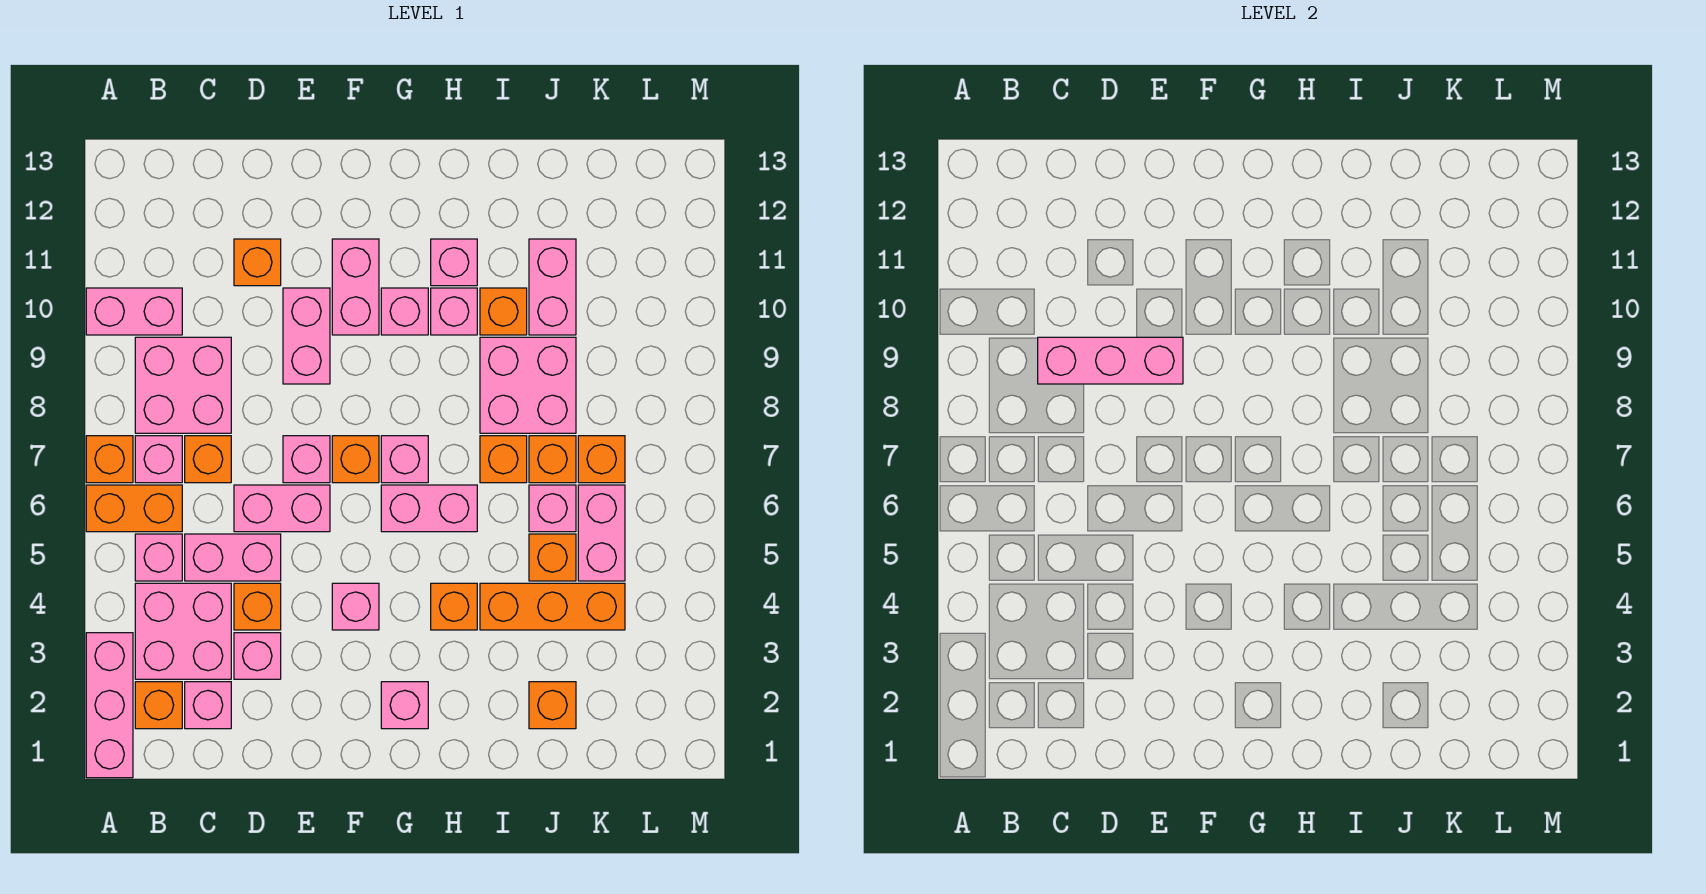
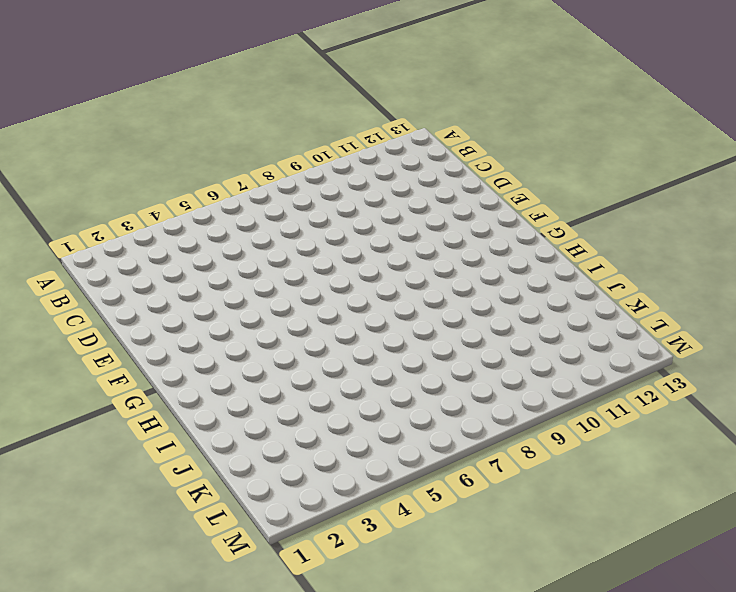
none -> pink brick A1:A3 level 1
none -> orange brick A6:B6 level 1
none -> orange brick A7 level 1
none -> pink brick A10:B10 level 1

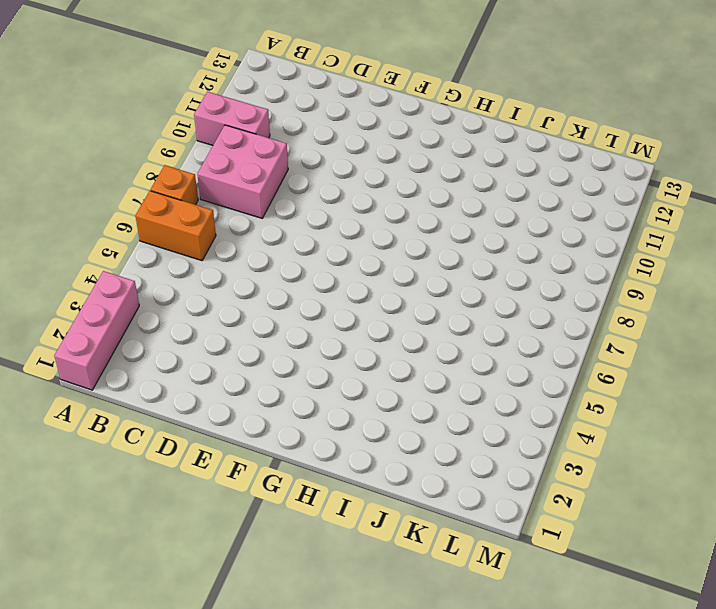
none -> orange brick B2 level 1
none -> pink brick B3:C4 level 1
none -> pink brick B5 level 1
none -> pink brick B7 level 1

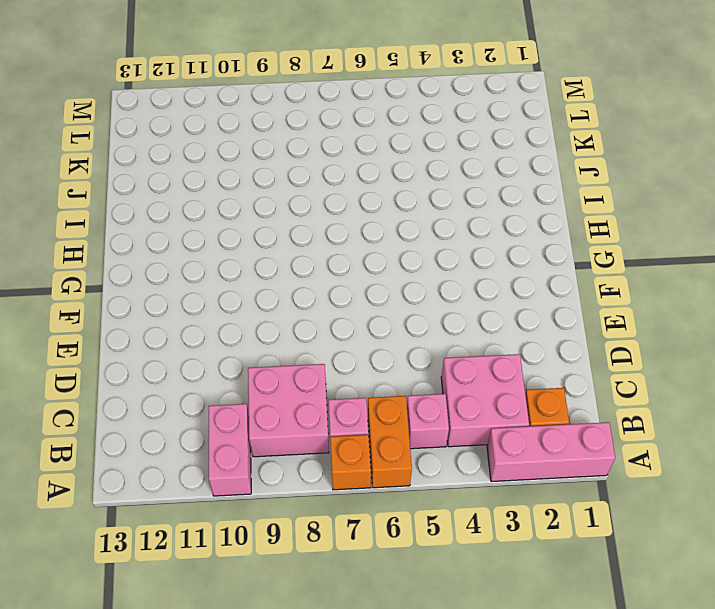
none -> pink brick C2 level 1
none -> pink brick C5:D5 level 1
none -> orange brick C7 level 1
none -> pink brick D3 level 1

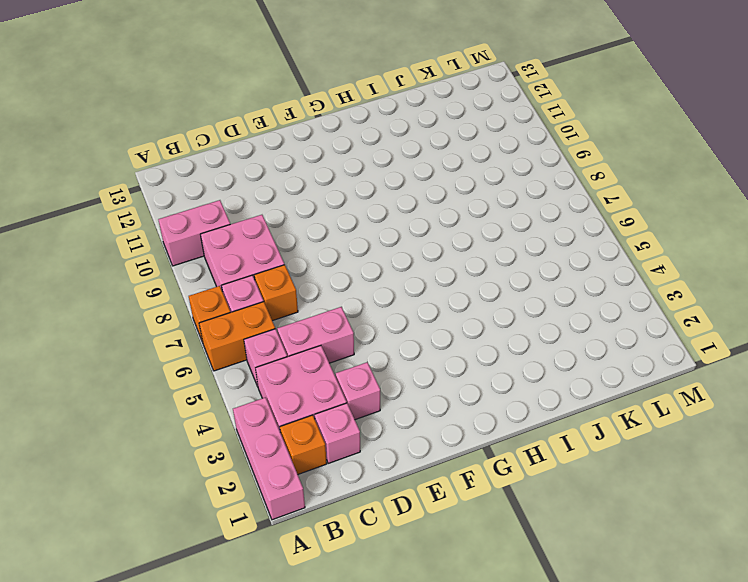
none -> orange brick D4 level 1
none -> pink brick D6:E6 level 1
none -> orange brick D11 level 1
none -> pink brick E7 level 1

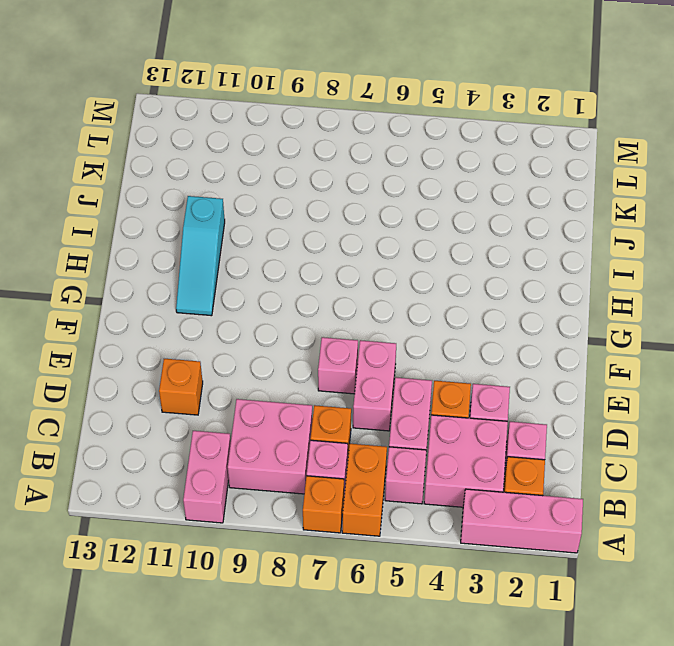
cyan slope G11:I11 level 1 top I -> pink brick H11 level 1
none -> pink brick E9:E10 level 1
none -> pink brick F4 level 1
none -> orange brick F7 level 1
none -> pink brick F10:F11 level 1

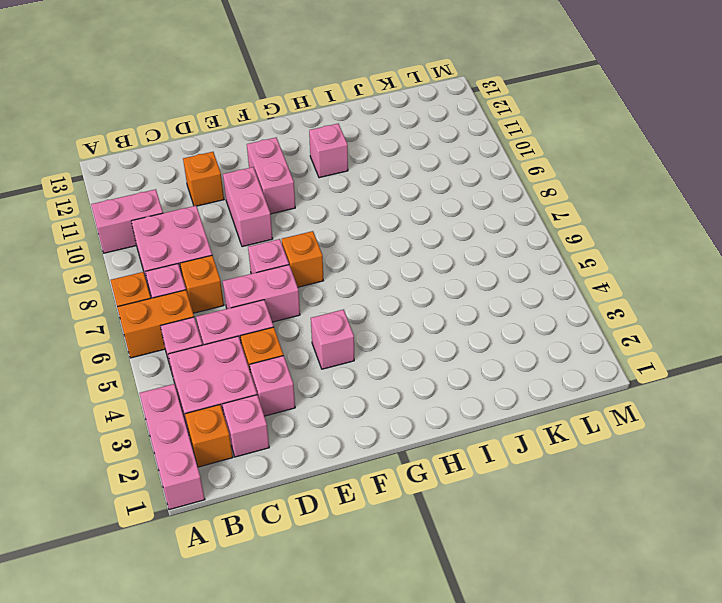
none -> pink brick G2 level 1
none -> pink brick G6:H6 level 1
none -> pink brick G7 level 1
none -> pink brick G10 level 1

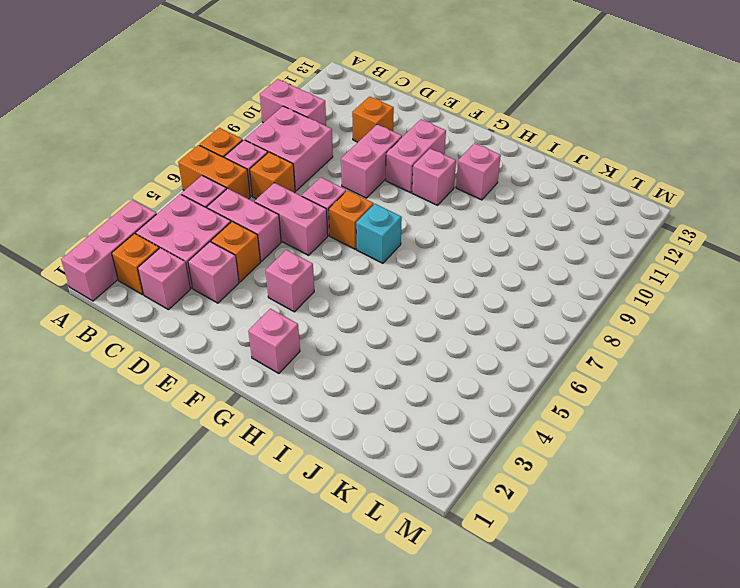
cyan brick G7 level 1 -> pink brick G7 level 1
none -> pink brick G6:H6 level 1
none -> orange brick H4 level 1
none -> pink brick H10 level 1
none -> orange brick I4:K4 level 1

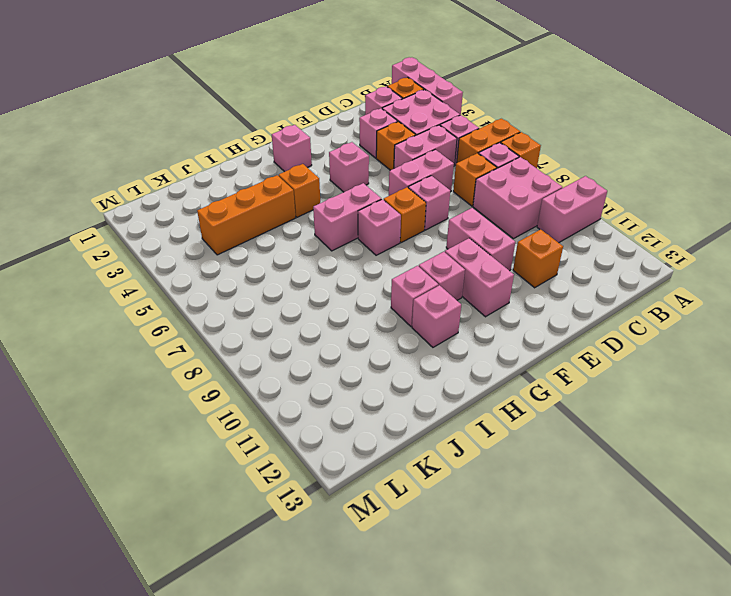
none -> orange brick I7 level 1
none -> pink brick I8:J9 level 1
none -> orange brick I10 level 1
none -> orange brick J2 level 1

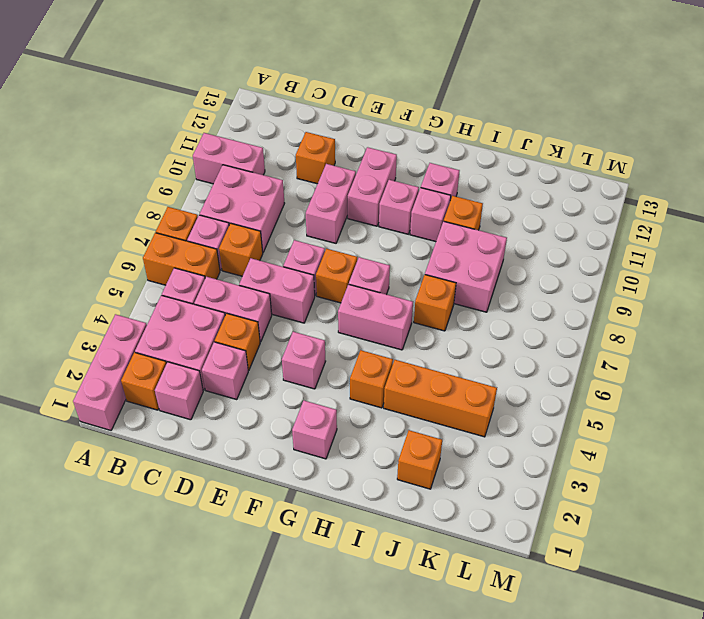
none -> orange brick J5 level 1
none -> pink brick J6 level 1
none -> orange brick J7 level 1
none -> pink brick J10:J11 level 1

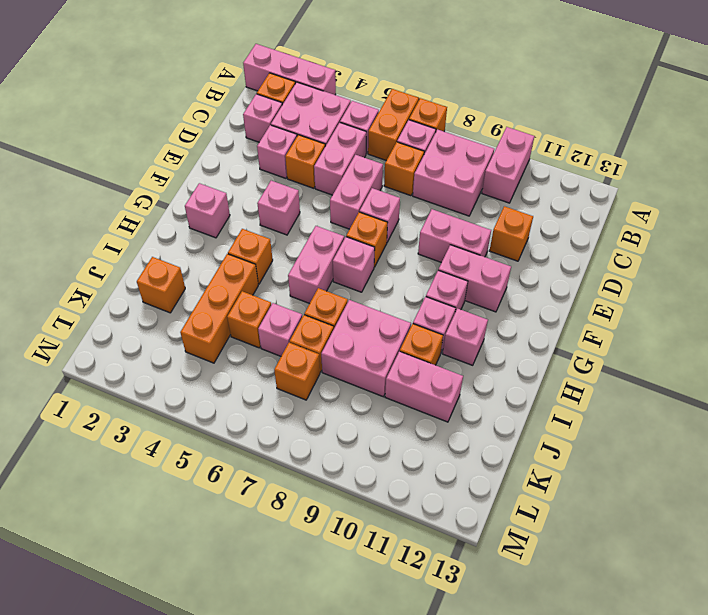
none -> pink brick K5:K6 level 1
none -> pink brick C9:E9 level 2

